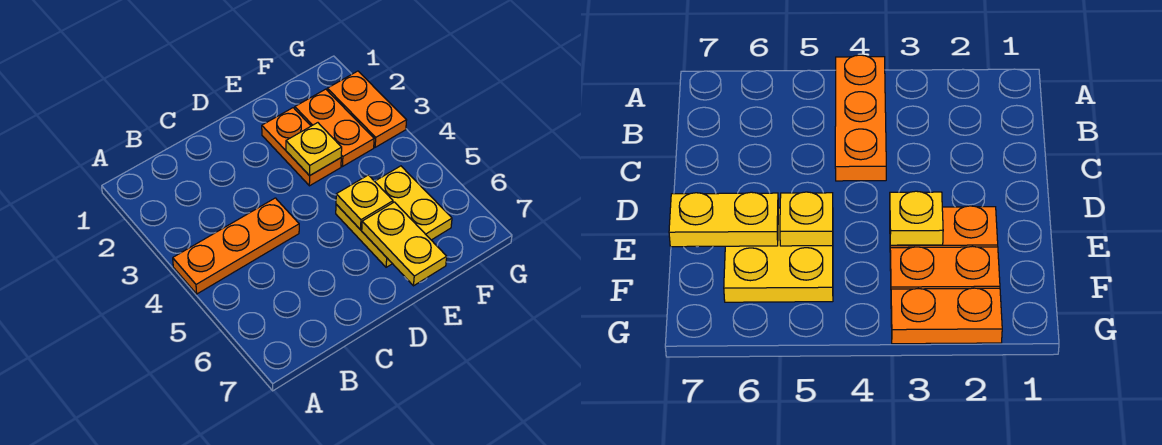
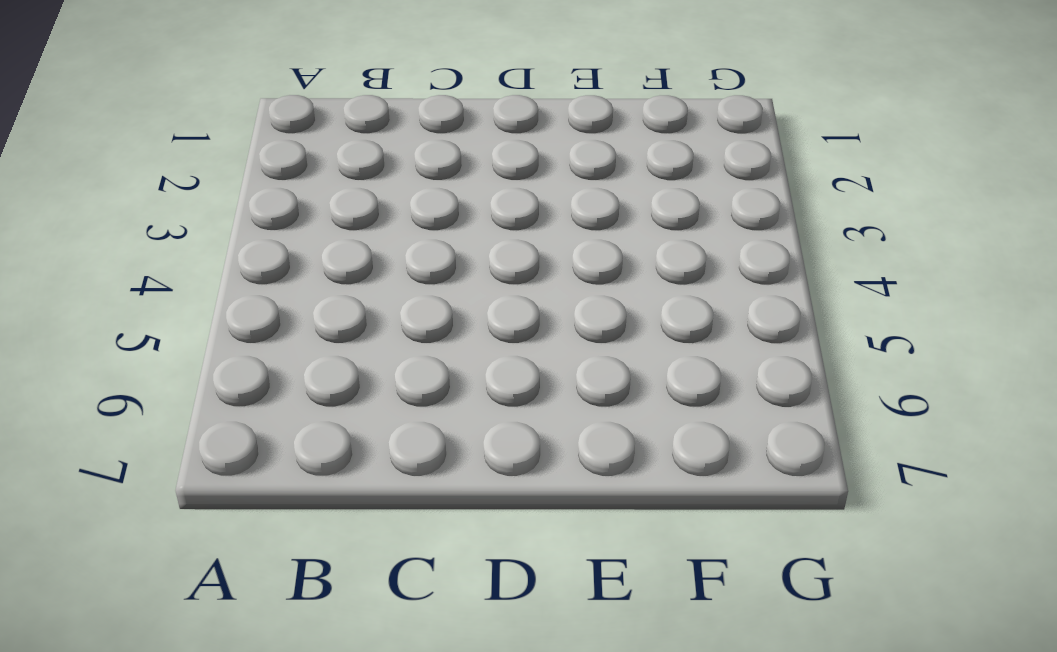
none -> orange plate A4:C4 level 1
none -> orange plate E2:E3 level 1

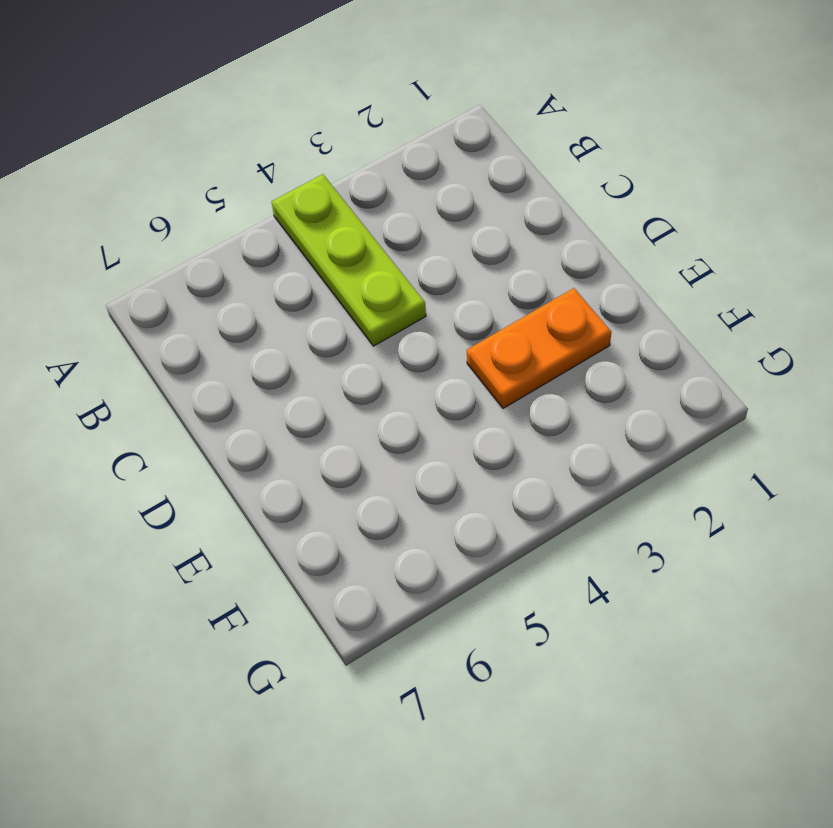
lime plate A4:C4 level 1 -> orange plate A4:C4 level 1
none -> yellow plate E5:F6 level 1
none -> orange plate F2:F3 level 1

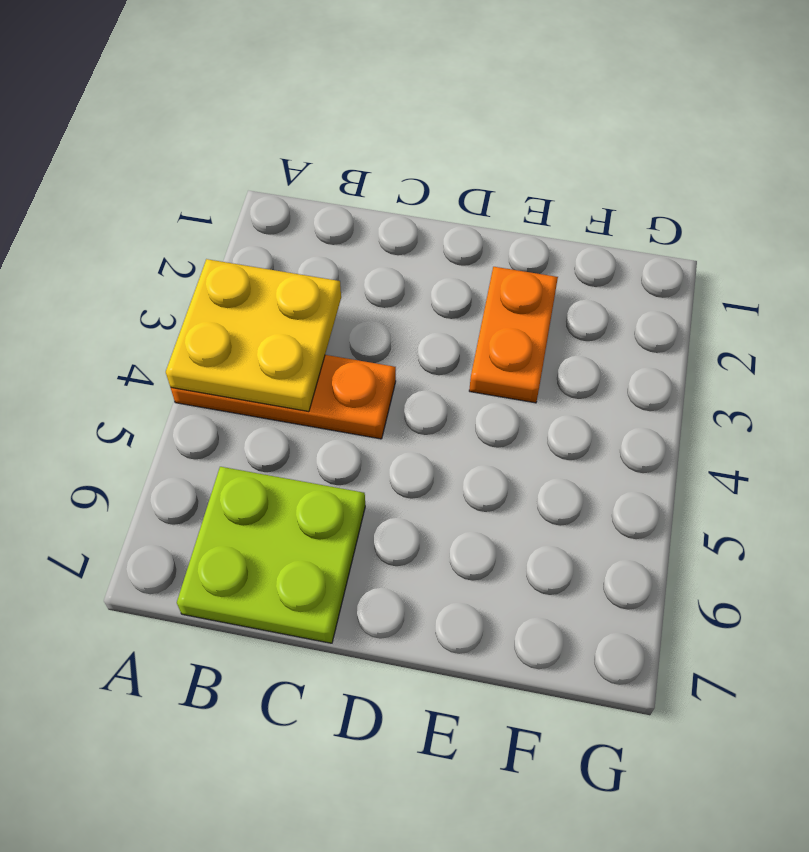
yellow plate A3:B4 level 2 -> yellow plate E5:F6 level 1
lime plate B6:C7 level 1 -> none
none -> orange plate F2:F3 level 1
none -> orange plate G2:G3 level 1

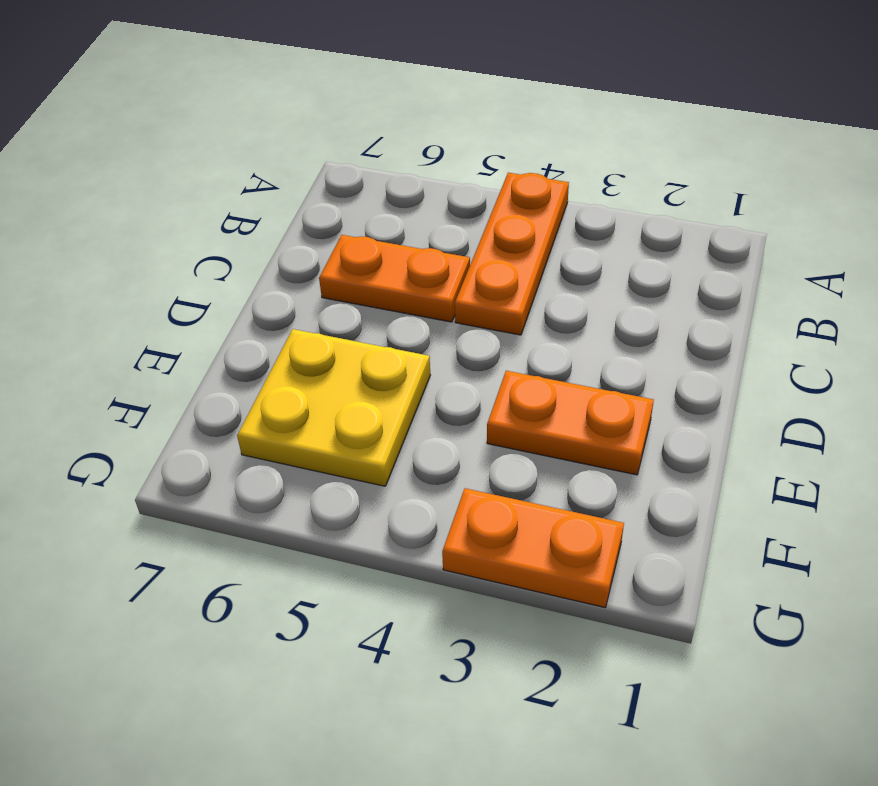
orange plate C5:C6 level 1 -> orange plate F2:F3 level 1
none -> yellow plate E3 level 2
none -> yellow plate E5 level 2

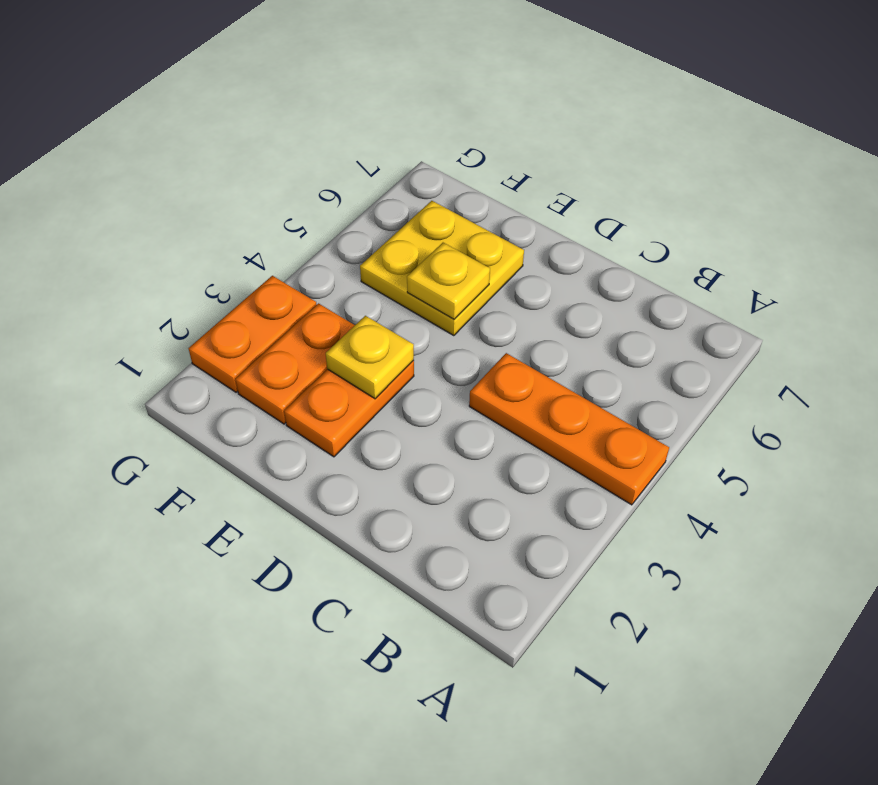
none -> yellow plate E6:E7 level 2

